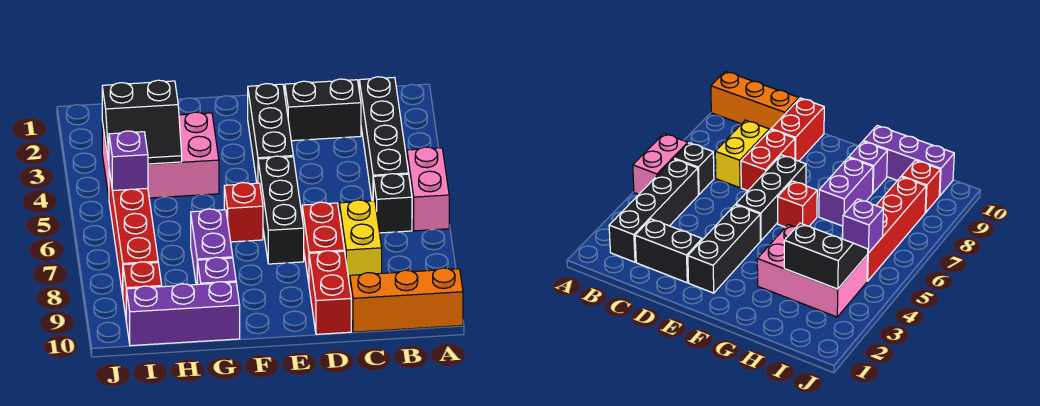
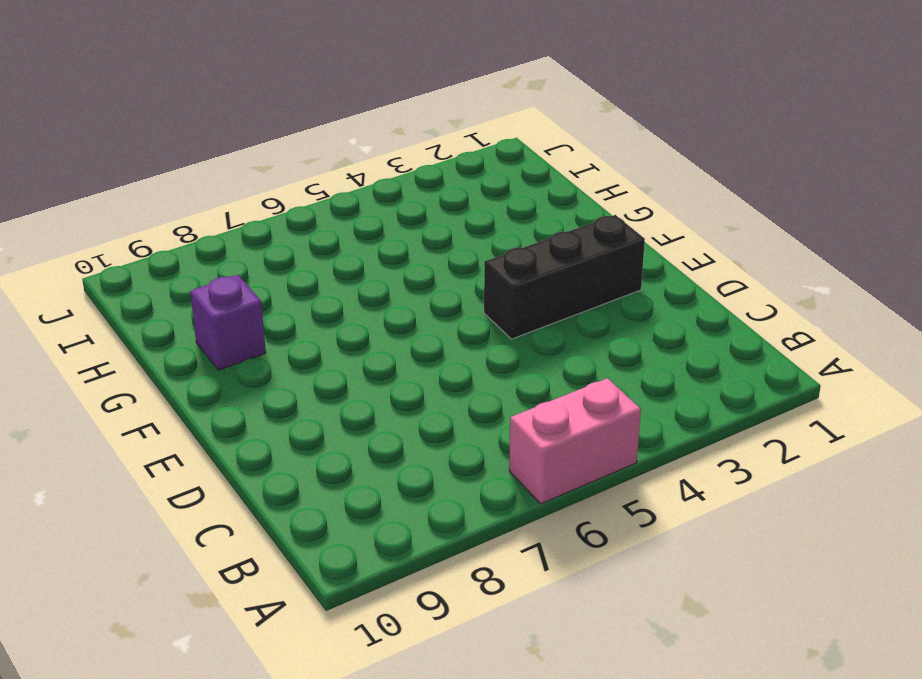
none -> orange brick A10:C10 level 1
none -> black brick B2:B5 level 1
none -> black brick B6 level 1

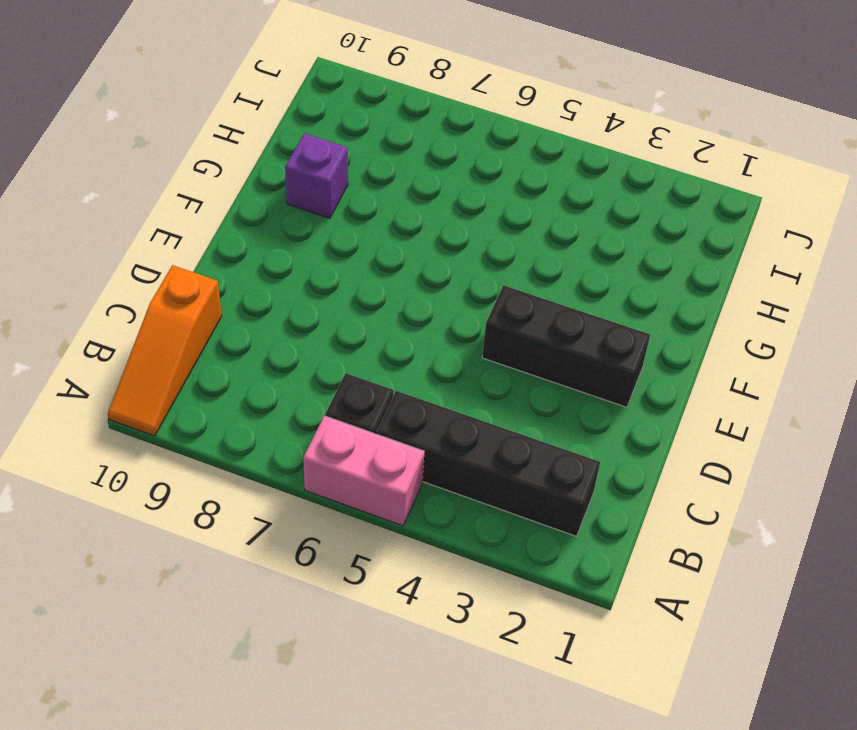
orange slope A10:C10 level 1 top C -> orange brick A10:C10 level 1
none -> black brick C2:D2 level 1
none -> yellow brick C7:C8 level 1
none -> red brick D7:D8 level 1

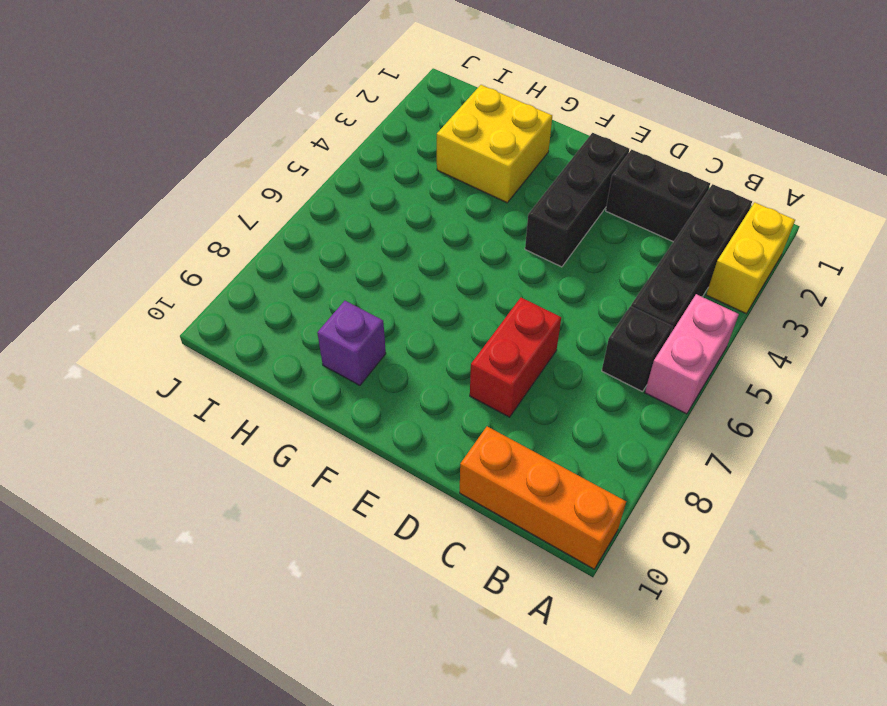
yellow brick A2:A3 level 1 -> yellow brick C7:C8 level 1
yellow brick G2:H3 level 1 -> pink brick G3:I4 level 1
none -> red brick D9:D10 level 1
none -> black brick E5:E7 level 1
none -> red brick F6 level 1

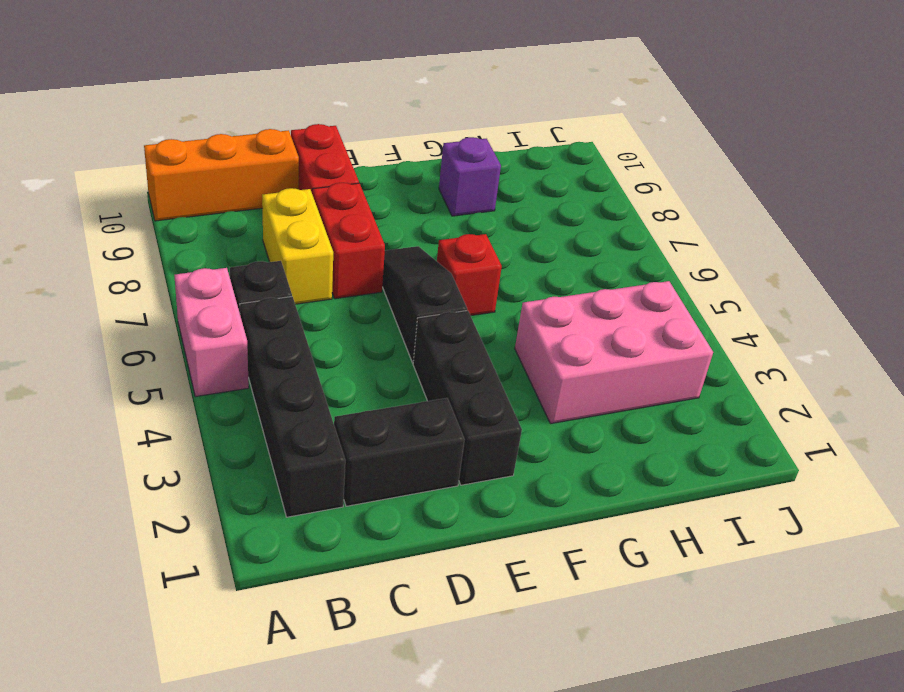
black slope E5:E7 level 1 top 5 -> black brick E5:E7 level 1
none -> purple brick G7:G8 level 1
none -> purple brick G10:I10 level 1
none -> red brick I5:I8 level 1

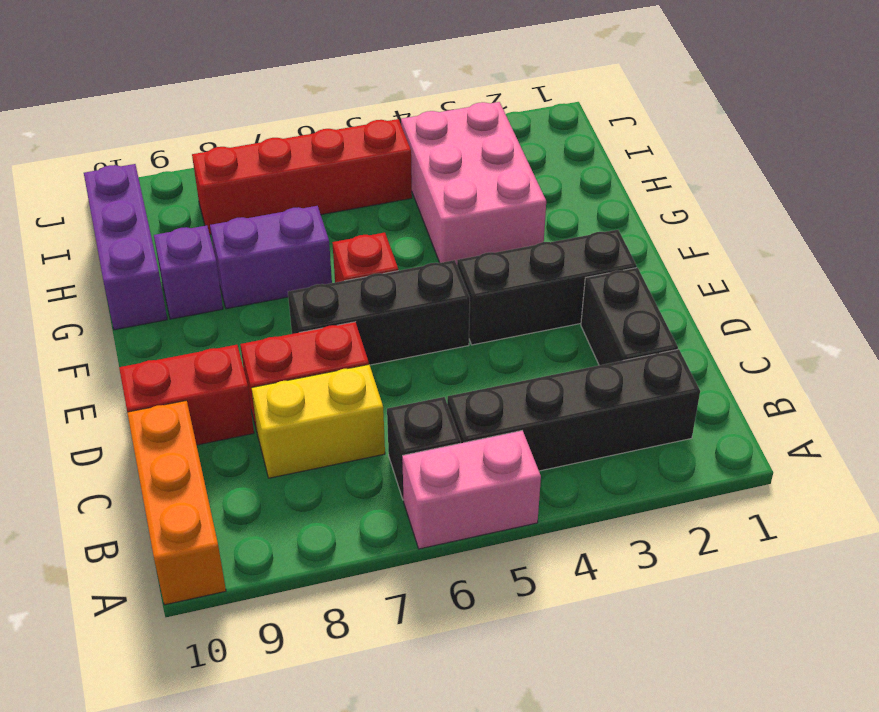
none -> red brick I9 level 1
none -> black slope H3:I4 level 2 top 3
none -> purple brick I5 level 2

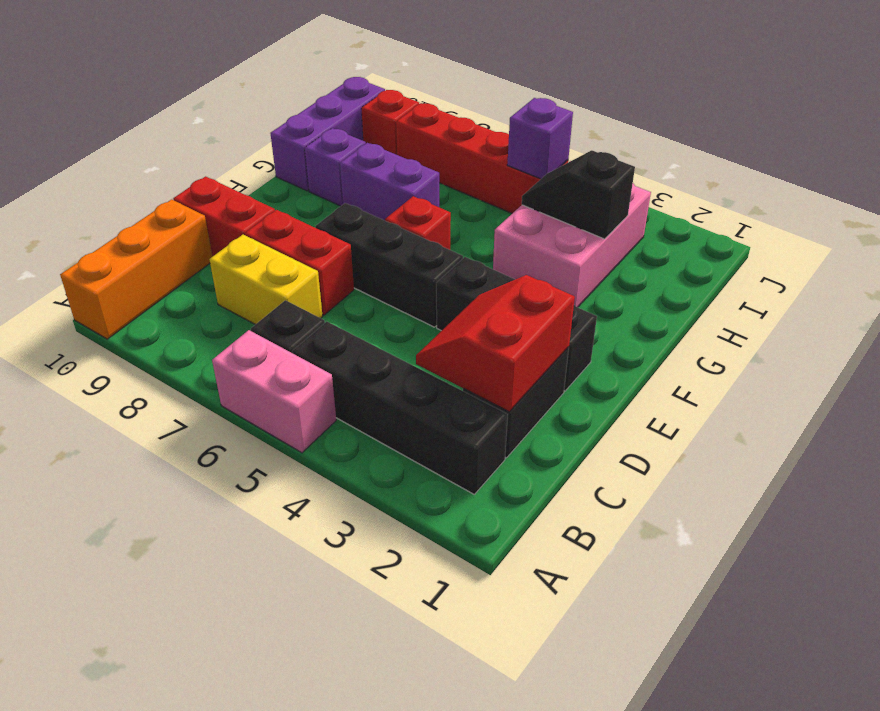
red slope C2:D3 level 2 top 2 -> none
black slope H3:H4 level 2 top 3 -> black slope H3:I4 level 2 top 3

